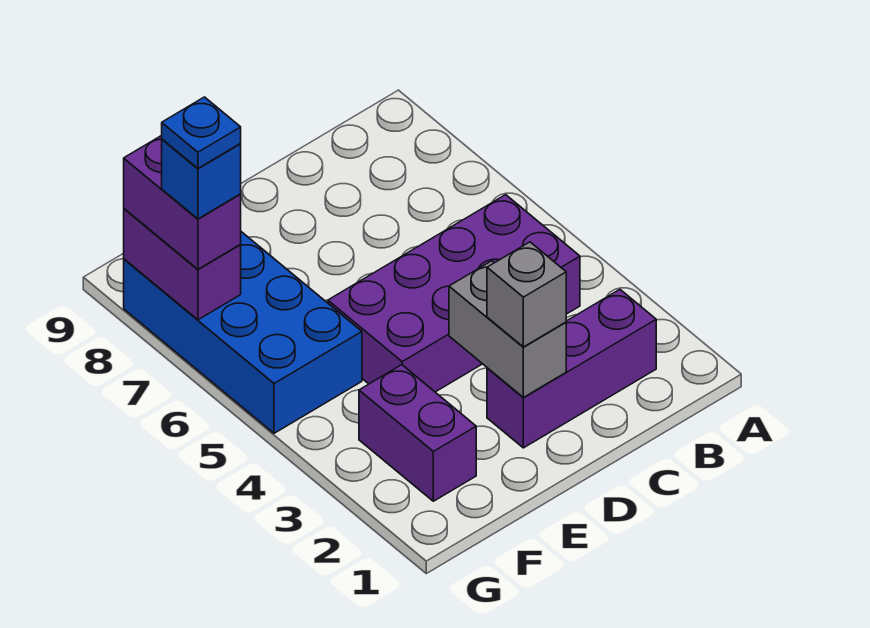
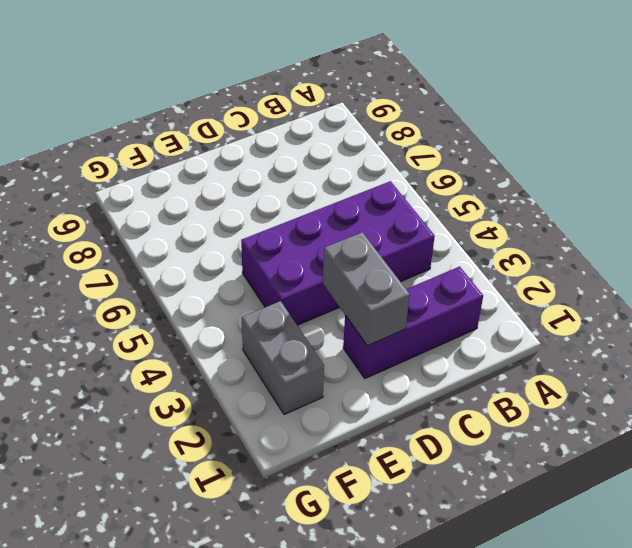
grey brick F2:F3 level 1 -> purple brick F2:F3 level 1
none -> blue brick F5:G8 level 1
none -> purple brick G7:G8 level 2

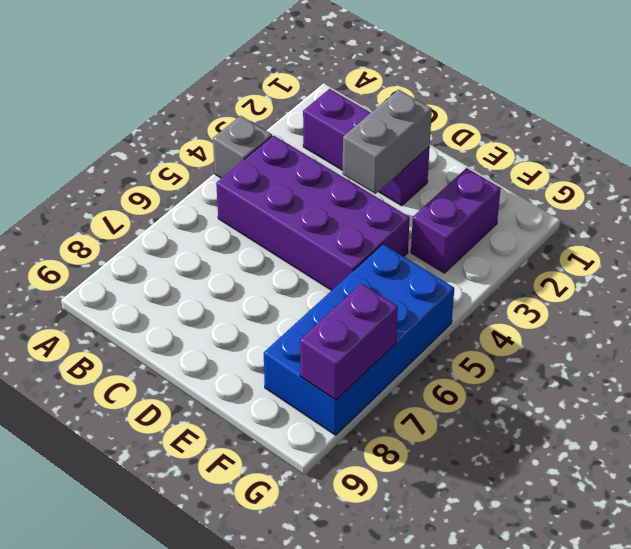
grey brick A4 level 1 -> grey brick D2 level 3
none -> purple brick G7:G8 level 3
none -> blue brick G7 level 4

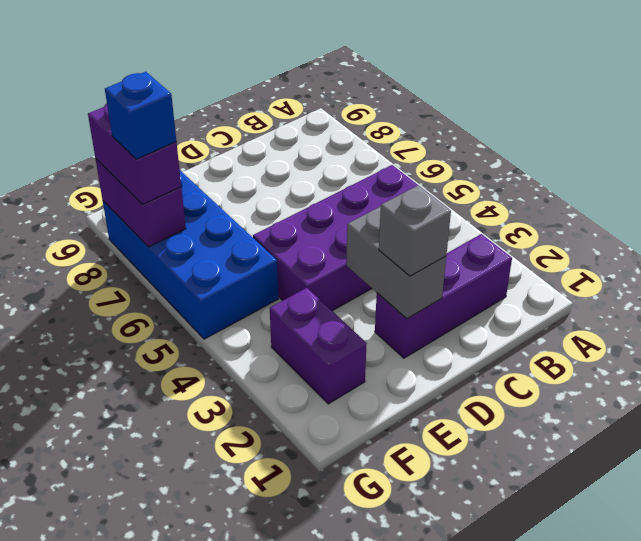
none -> blue plate G7 level 5

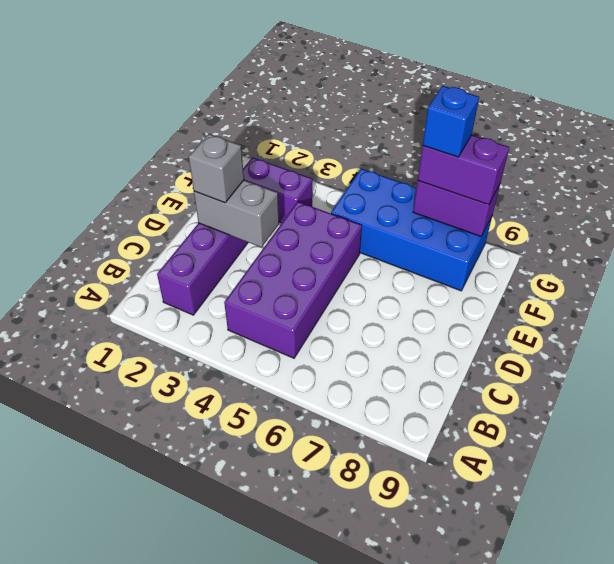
none -> blue plate G7 level 5

